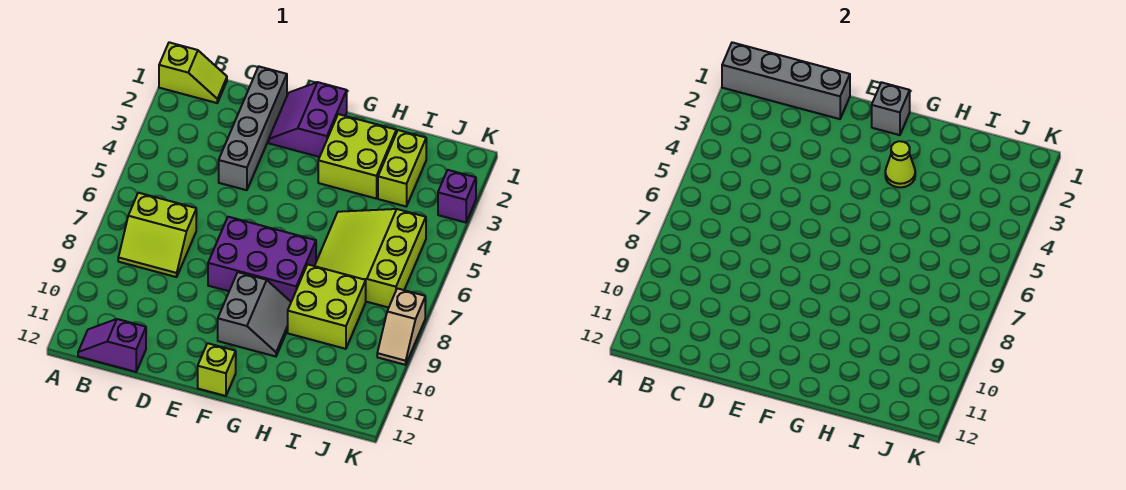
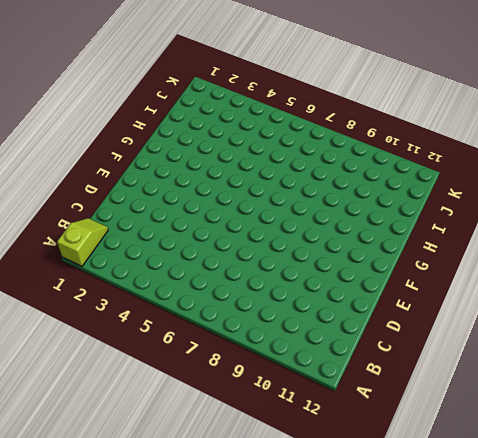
none -> lime slope B7:C8 level 1 top 7
none -> purple slope B12:C12 level 1 top C
none -> grey brick D1:D4 level 1

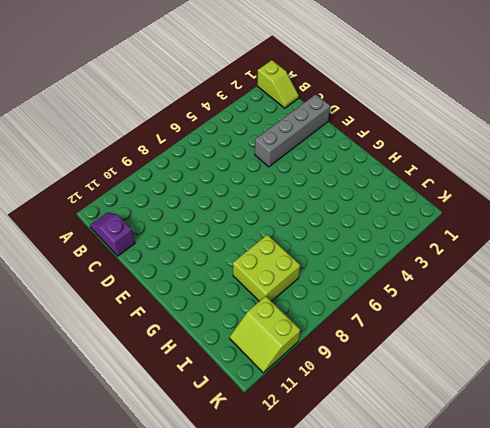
lime slope J10:K11 level 1 top 10 -> lime slope B7:C8 level 1 top 7
none -> purple slope E1:F2 level 1 top F
none -> purple brick E7:G8 level 1
none -> grey slope F9:G10 level 1 top F

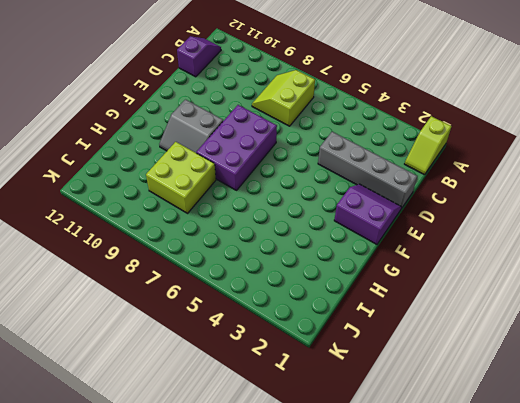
none -> lime brick F12 level 1
none -> lime brick G2:H3 level 1
none -> lime slope H5:J7 level 1 top J

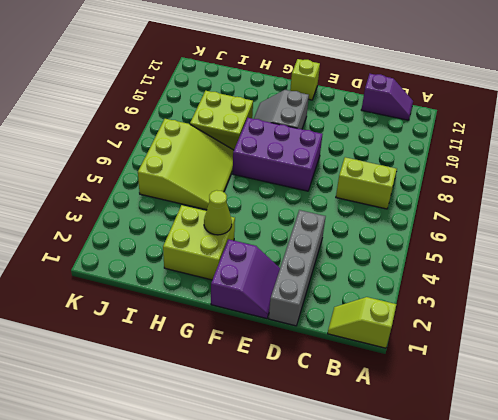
none -> lime brick I2:I3 level 1
none -> purple brick K3 level 1
none -> tan slope K8:K9 level 1 top 8

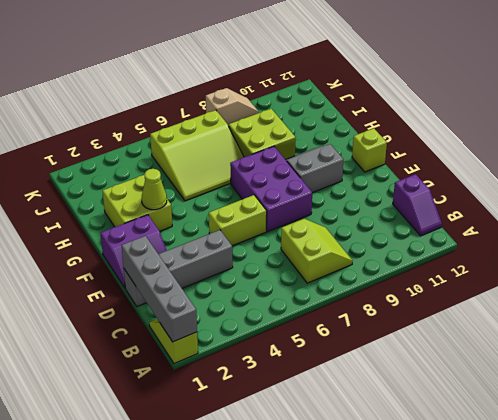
lime brick E5:E6 level 1 -> lime brick I2:I3 level 1
none -> purple brick K3 level 1
none -> grey brick F1 level 2

